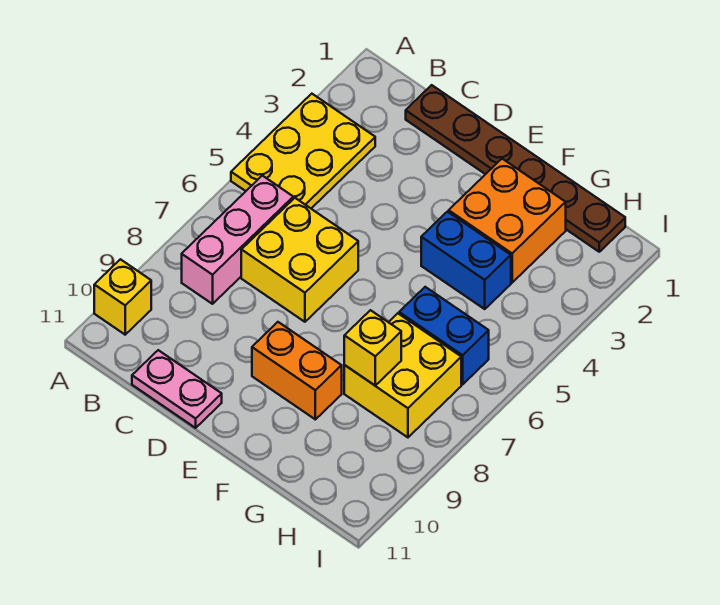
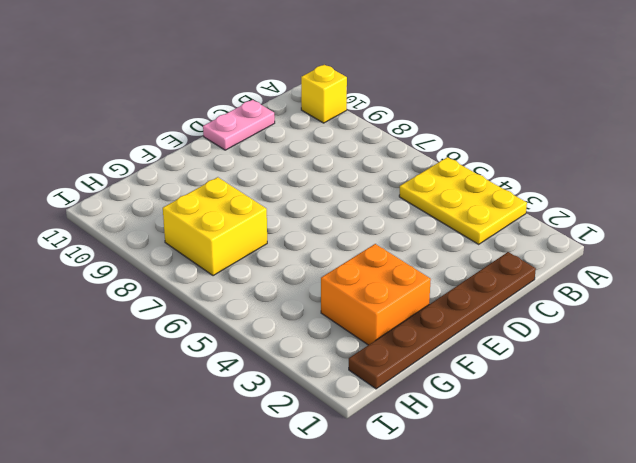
none -> pink brick B6:B8 level 1
none -> yellow brick C6:D7 level 1
none -> orange brick E9:F9 level 1

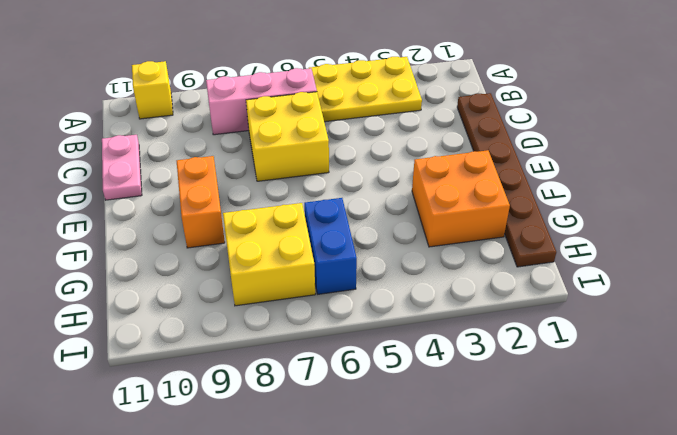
none -> blue brick F4:G4 level 1
none -> yellow brick G8 level 2

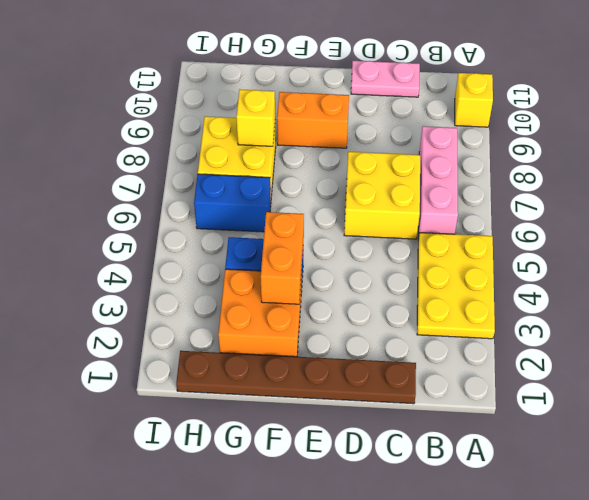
orange brick F3:F4 level 2 -> none

